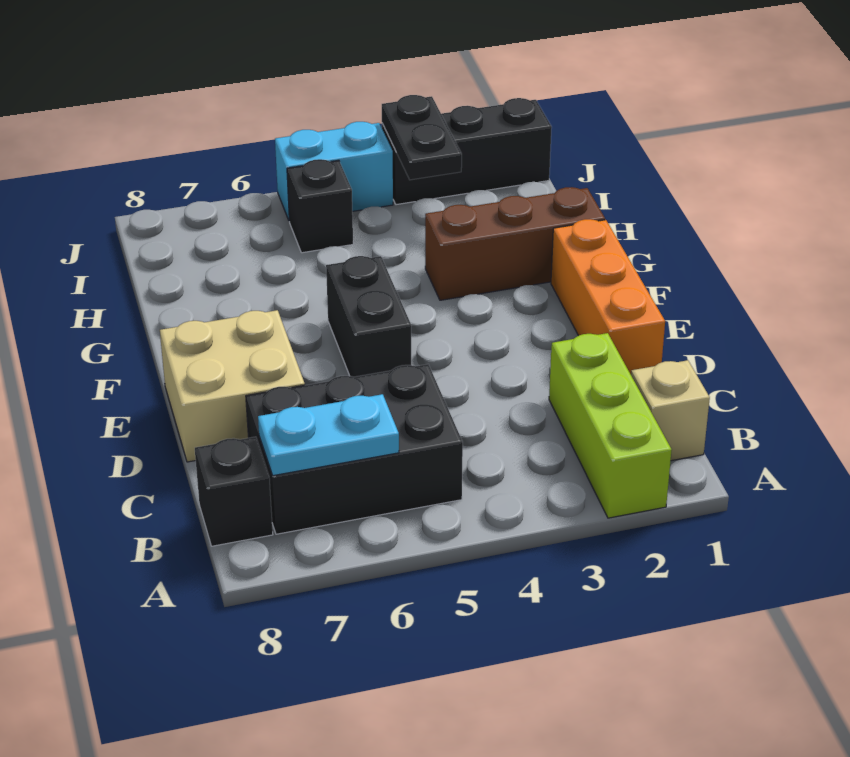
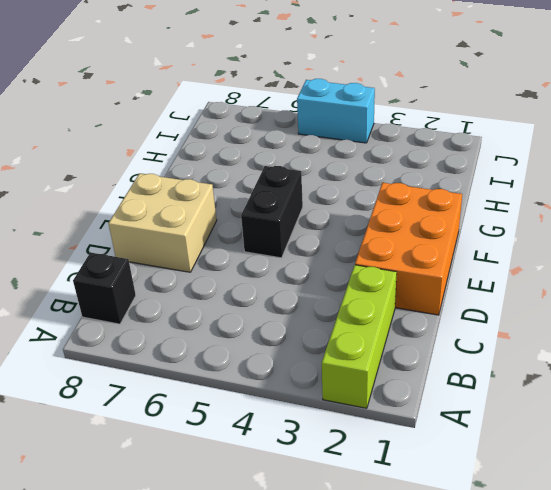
orange brick D1:F2 level 1 -> orange brick D1:F1 level 1
none -> tan brick B1 level 1
none -> black brick B5:C7 level 1
none -> brown brick G1:G3 level 1

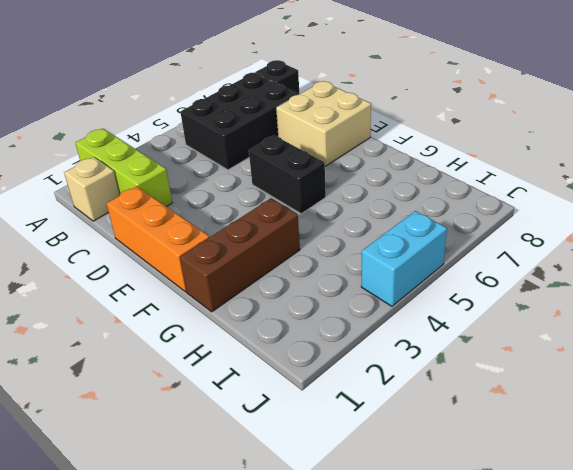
none -> black brick I5 level 1
none -> black brick J1:J3 level 1
none -> cyan plate B6:B7 level 2

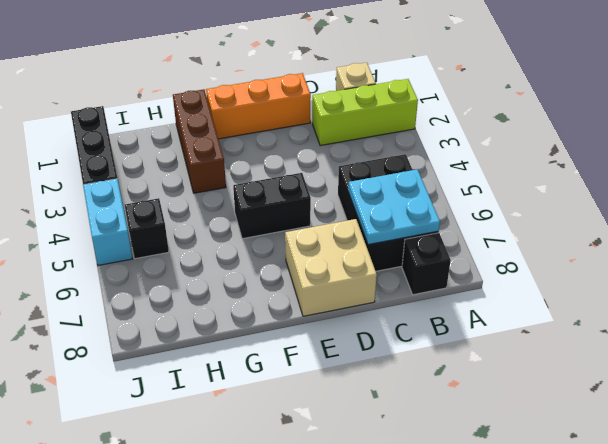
cyan plate B6:C7 level 2 -> cyan plate B6:B7 level 2
none -> black plate I3:J3 level 2

